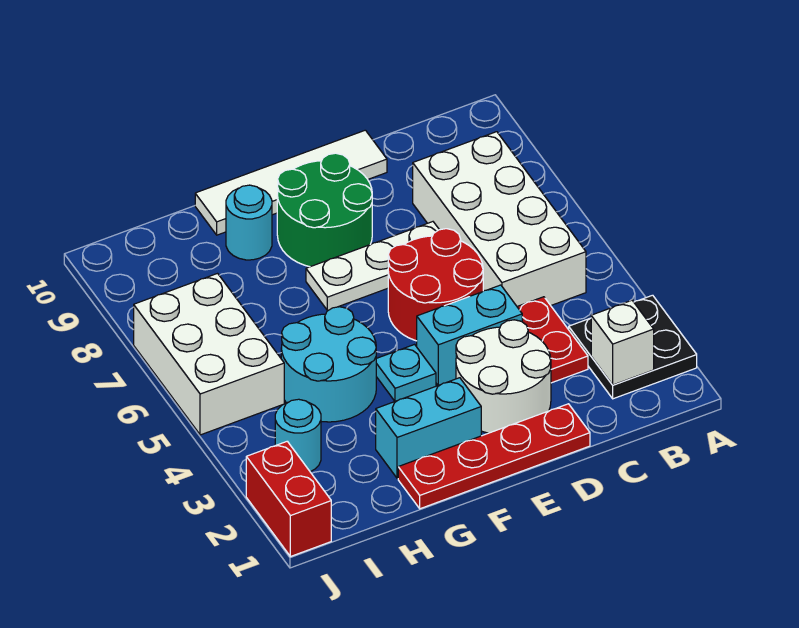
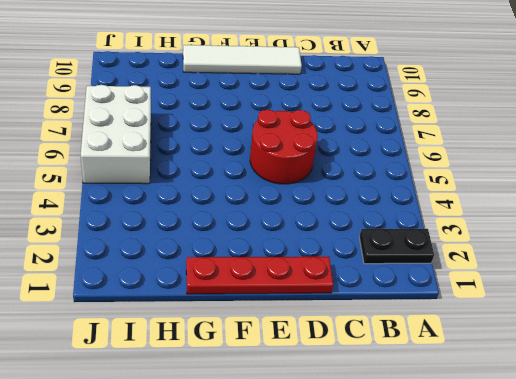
black plate A2:B2 level 1 -> black plate A2:B3 level 1
none -> white brick B5:C8 level 1
none -> red plate C3:C4 level 1
none -> white round brick D2:E3 level 1

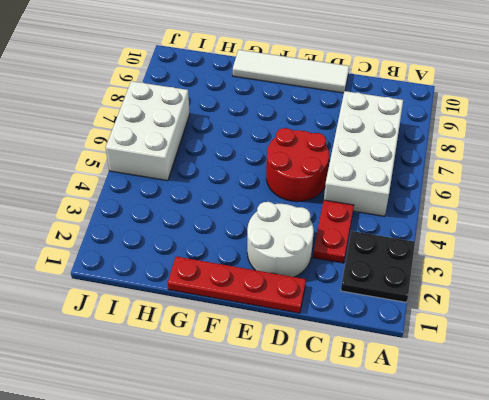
none -> cyan brick D4:E4 level 1
none -> white plate D7:F7 level 1
none -> green round brick E8:F9 level 1

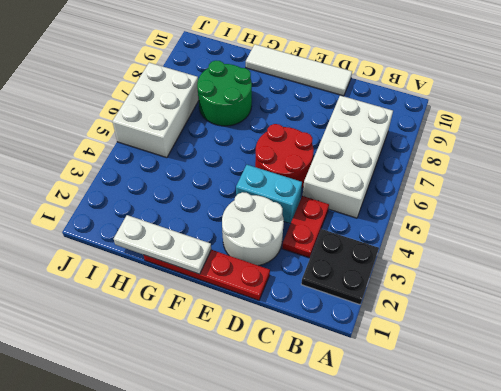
white plate F1:H1 level 2 -> white plate D7:F7 level 1
green round brick G7:H8 level 1 -> green round brick E8:F9 level 1
none -> cyan brick F2:G2 level 1
none -> cyan plate F4 level 1
none -> cyan round brick G4:H5 level 1

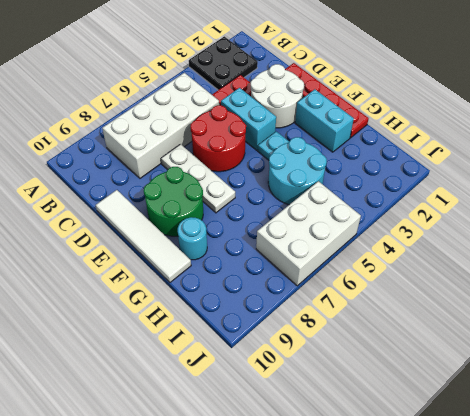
none -> cyan round brick I3 level 1
none -> red brick J1:J2 level 1
none -> white brick B2 level 2

